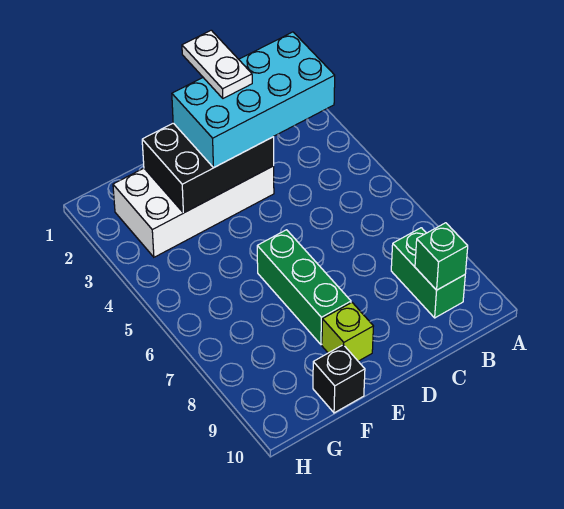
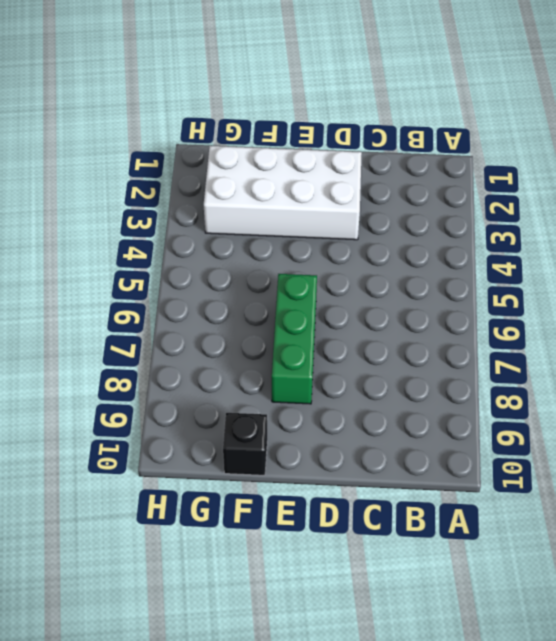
none -> green brick B8:B9 level 1
none -> lime brick E9 level 1

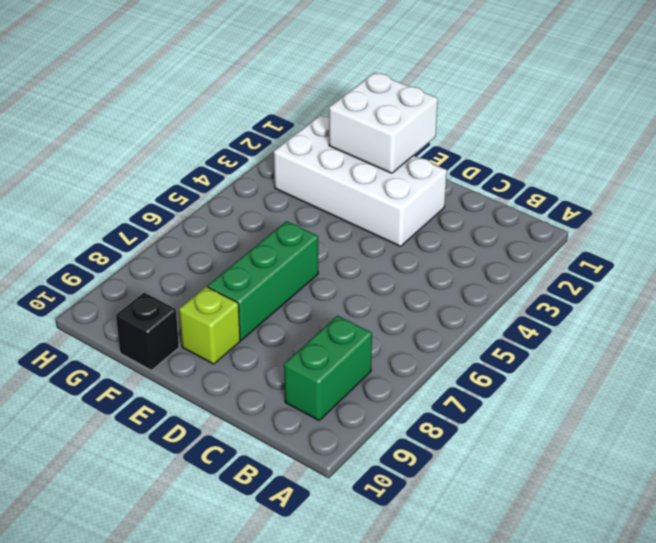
white brick E1:F2 level 2 -> black brick D2:F3 level 2
none -> green brick B9 level 2
none -> cyan brick B2:E3 level 3

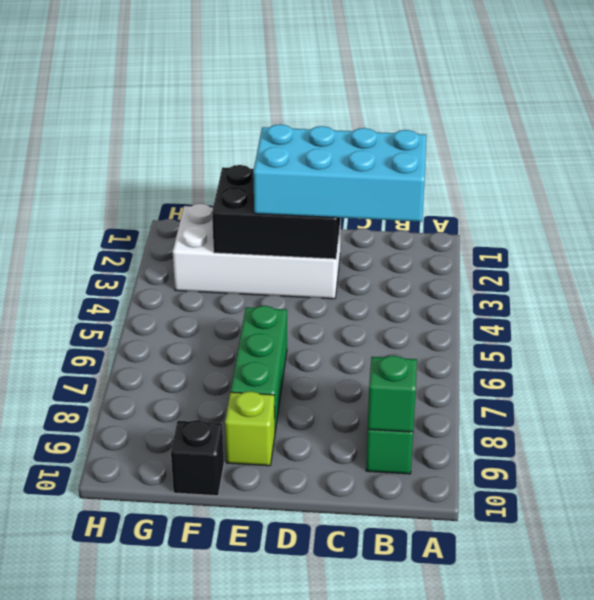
none -> white plate D1:D2 level 4

